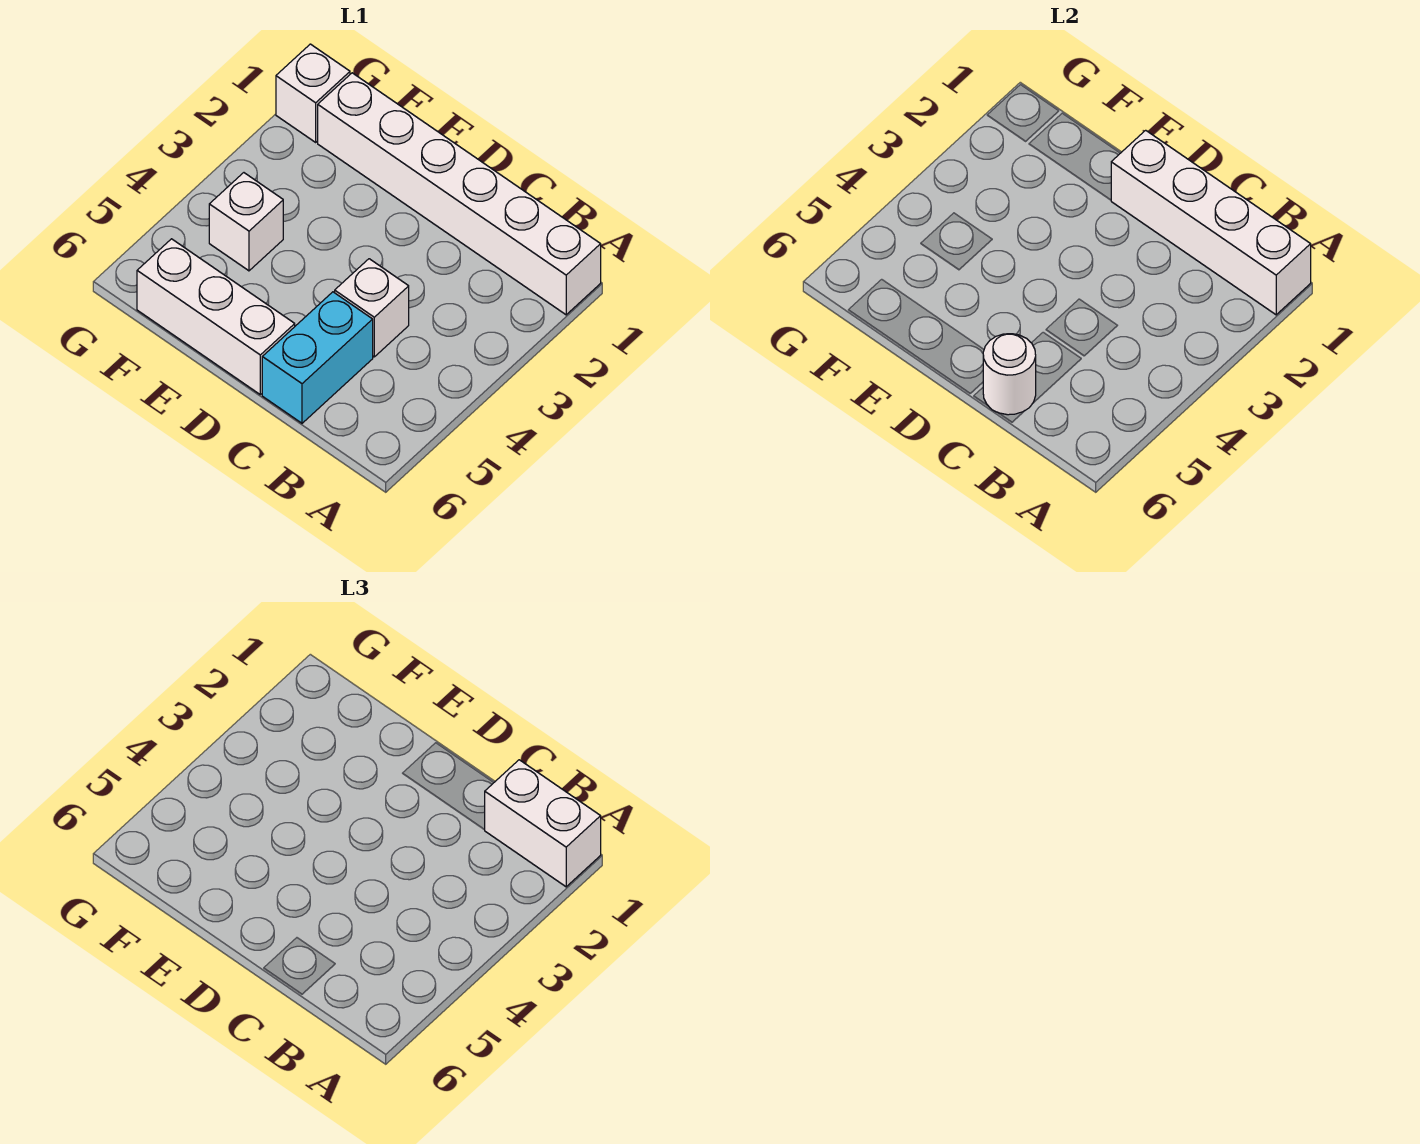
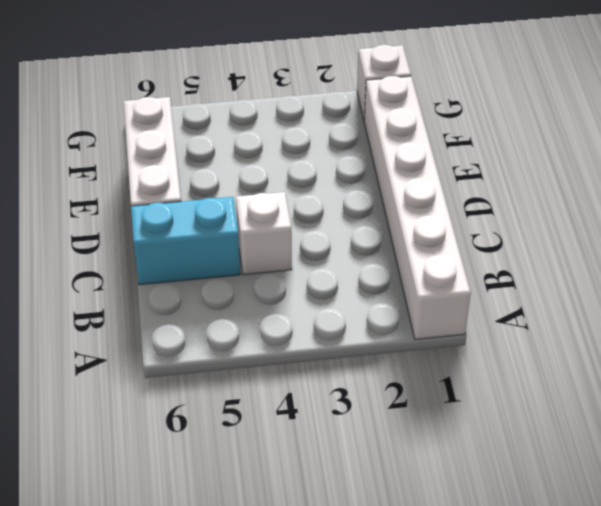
none -> white brick F4 level 1
none -> white brick A1:D1 level 2

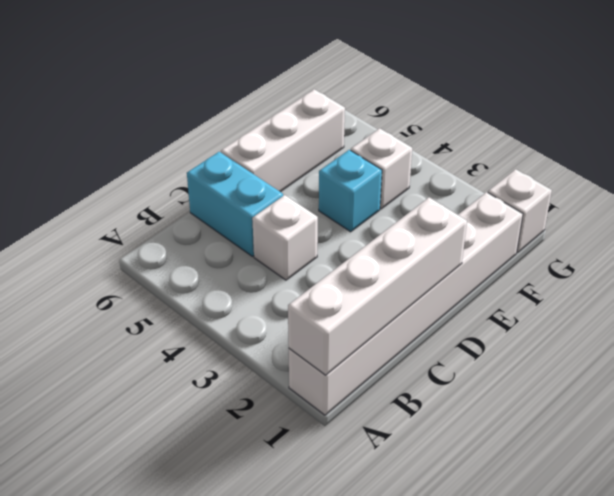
cyan brick E4 level 1 -> none
none -> white round brick C6 level 2
none -> white brick A1:B1 level 3

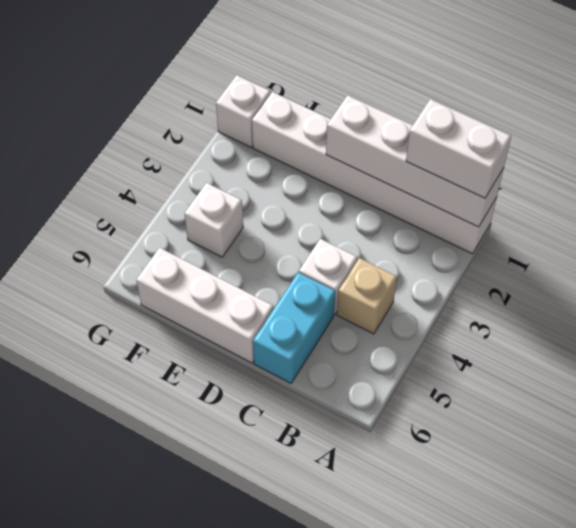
tan brick B4 level 1 -> none
none -> white round brick C6 level 2

